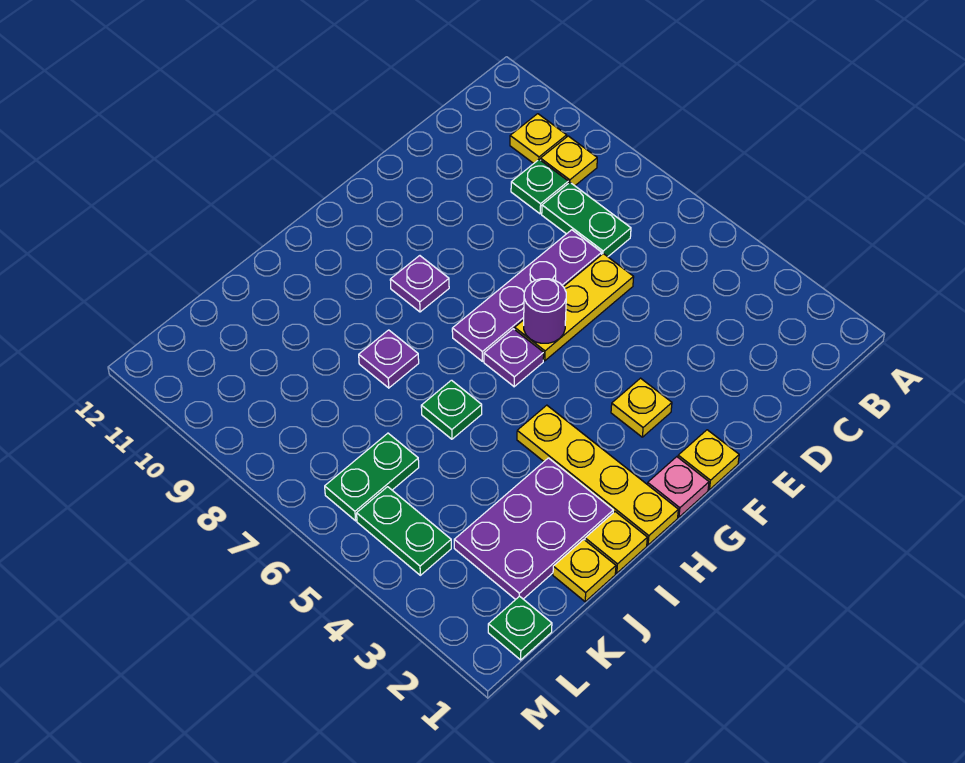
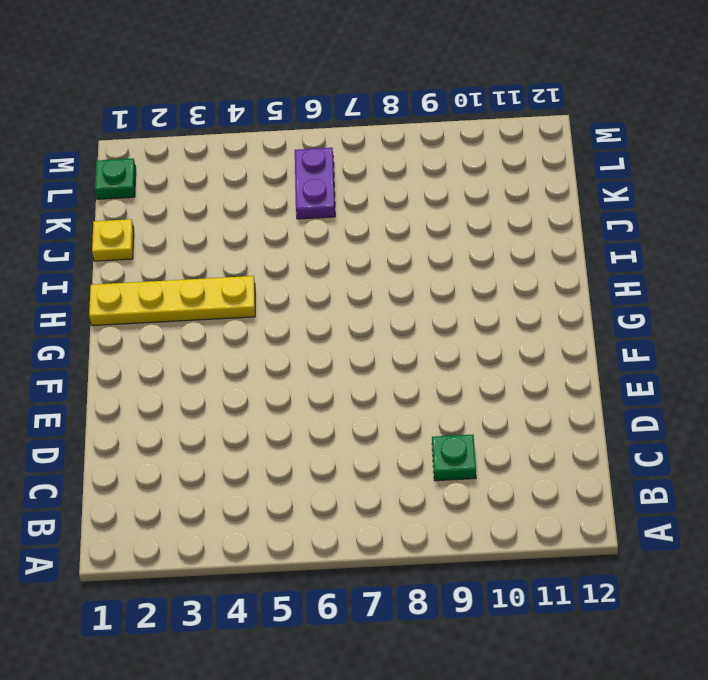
purple plate K6:L6 level 1 -> green plate K6:L6 level 1
none -> yellow plate B9 level 1
none -> yellow plate B10 level 1
none -> green plate C7:C8 level 1

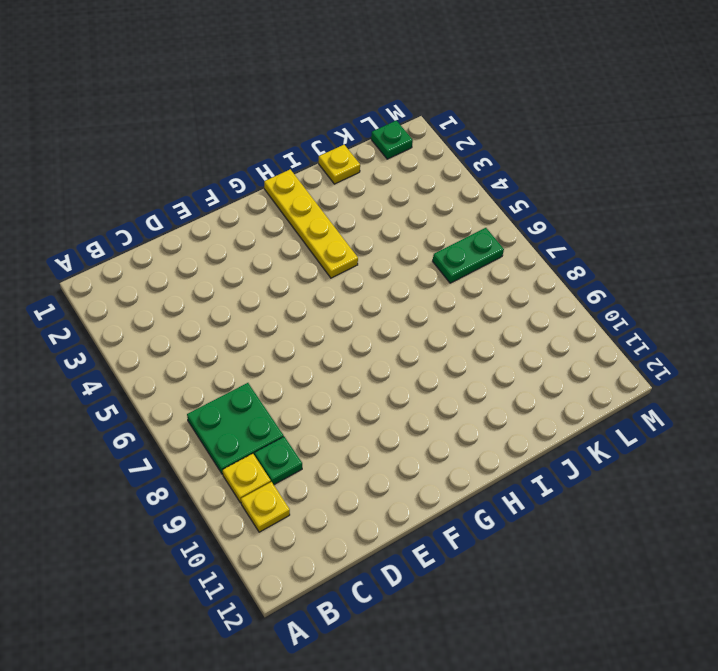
green plate B7:C8 level 1 -> green plate C7:C8 level 1
none -> yellow plate D6:F6 level 1
none -> purple plate D7:G7 level 1
none -> yellow plate F1 level 1

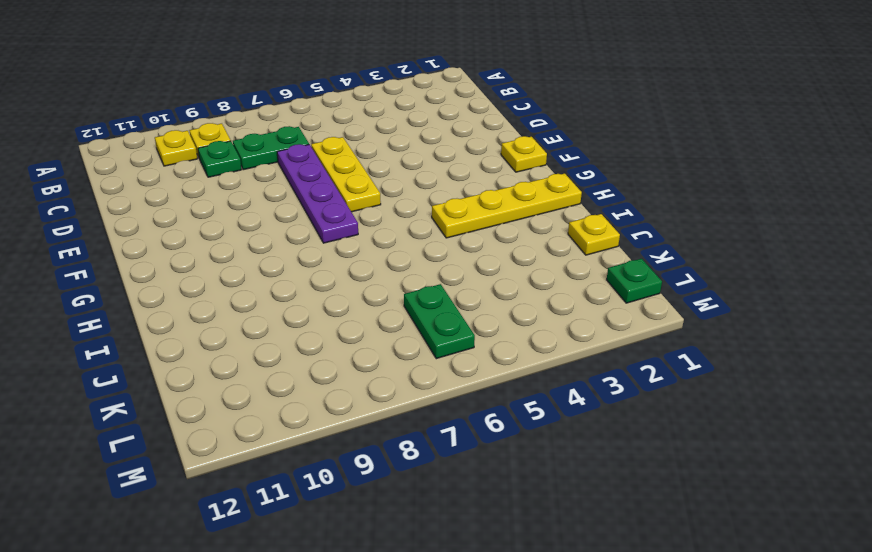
none -> yellow plate F3 level 1
none -> pink plate G1 level 1
none -> purple plate G6 level 1

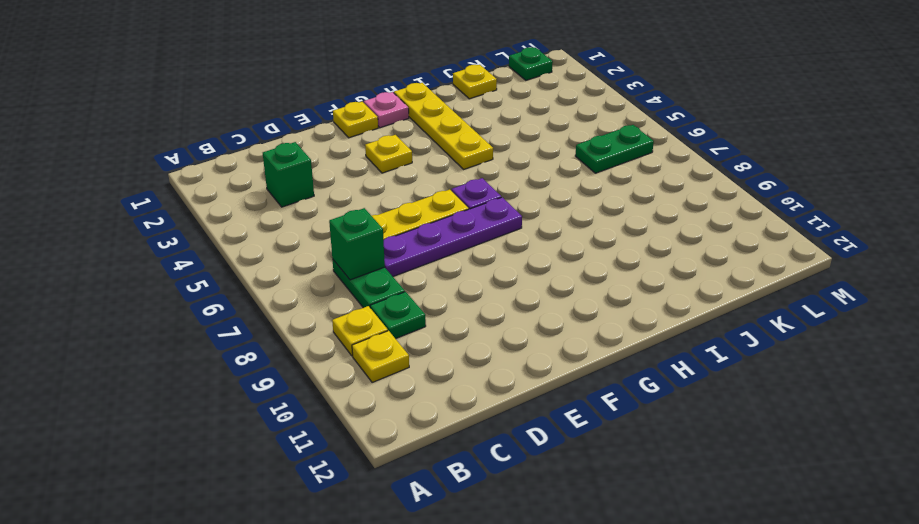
green brick C3 level 1 -> none
green brick C7 level 2 -> none
none -> purple plate G9 level 1
none -> yellow plate I1 level 1
none -> purple plate I2:K3 level 1

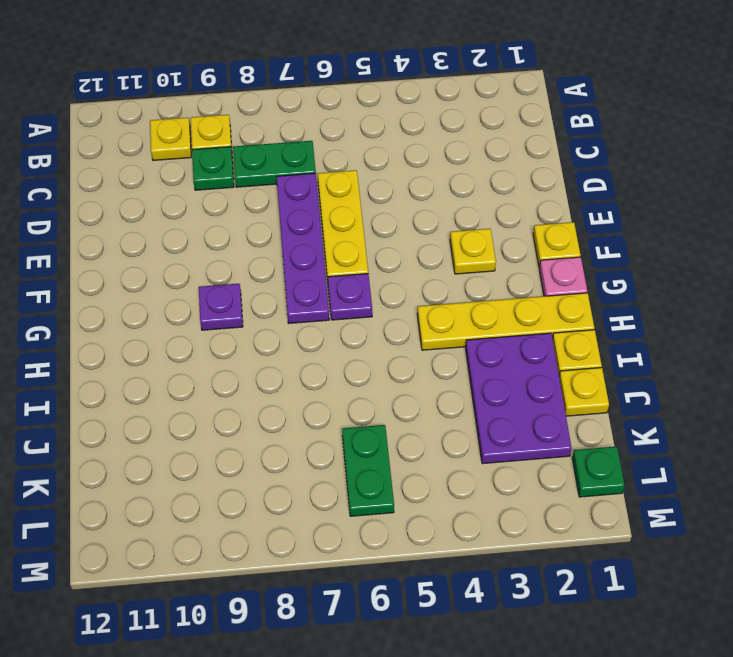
none -> green plate I6 level 1
none -> purple plate I8 level 1
none -> green plate L4:L5 level 1

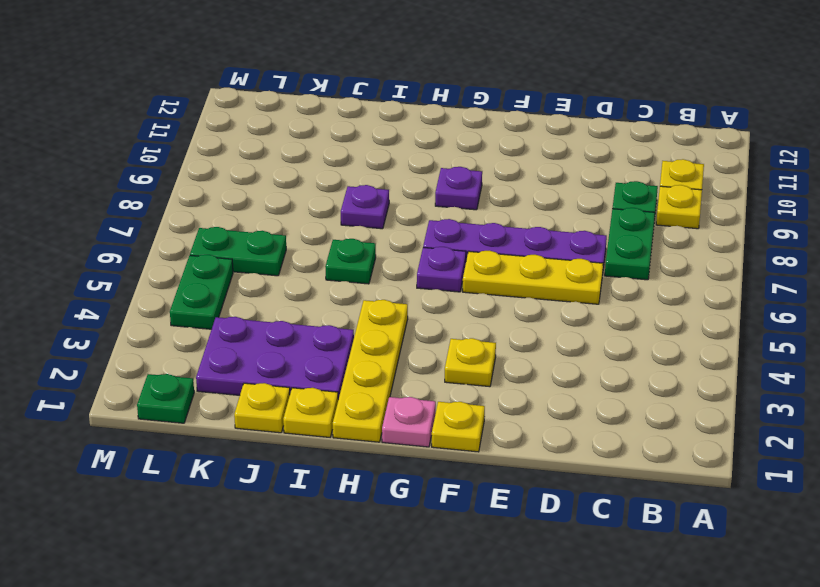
none -> purple round brick F6 level 2

